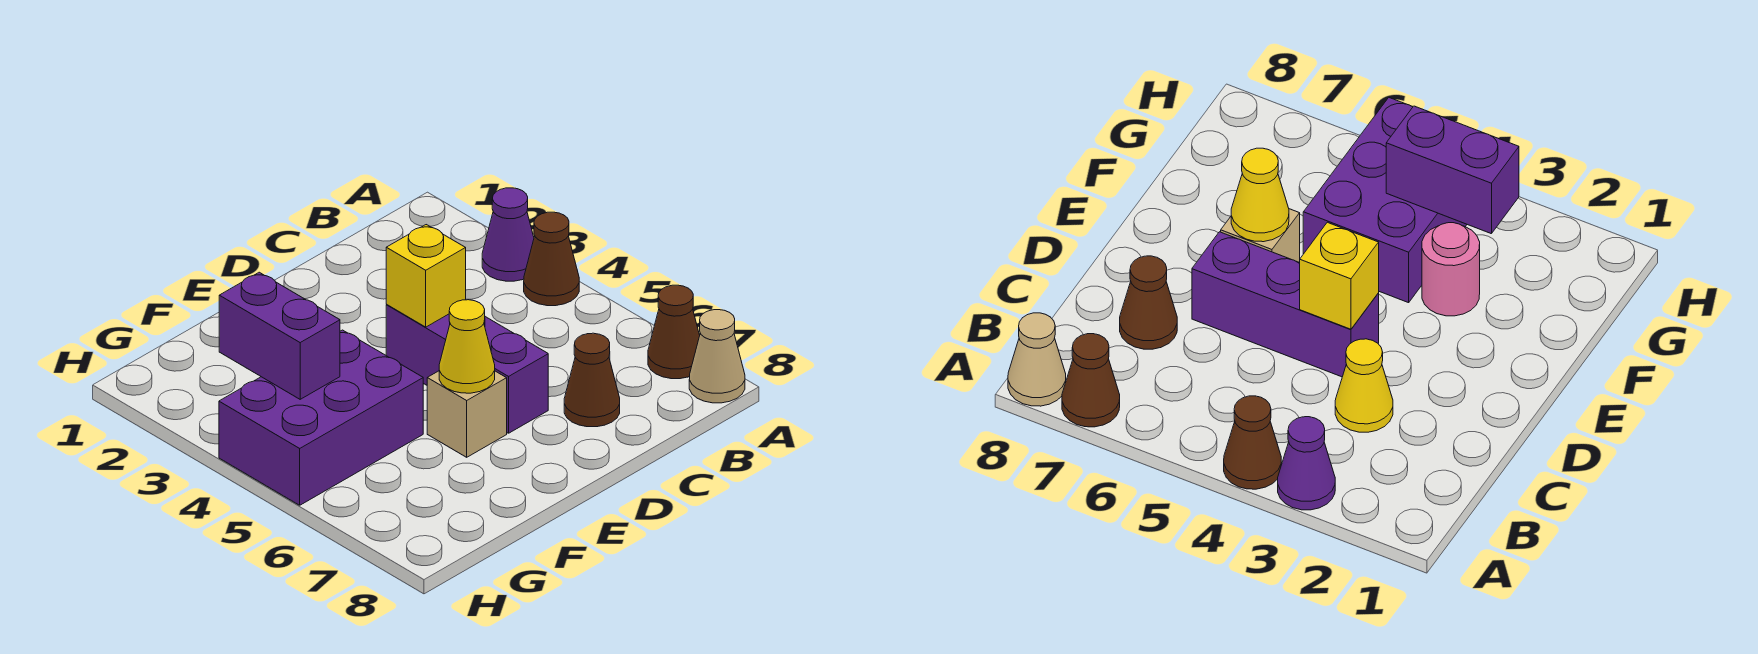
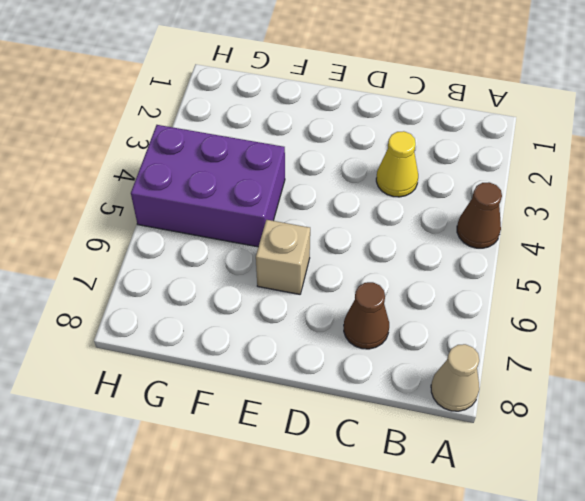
none -> purple cone A3 level 1
none -> brown cone A7 level 1
none -> purple brick D4:D6 level 1

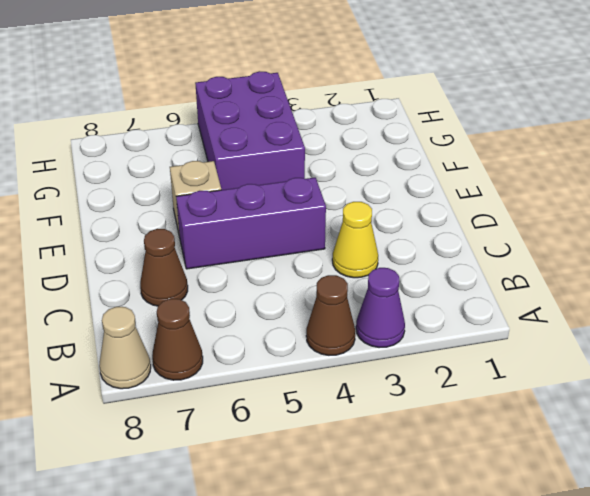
none -> pink round brick F3 level 1
none -> yellow brick D4 level 2
none -> yellow cone E6 level 2

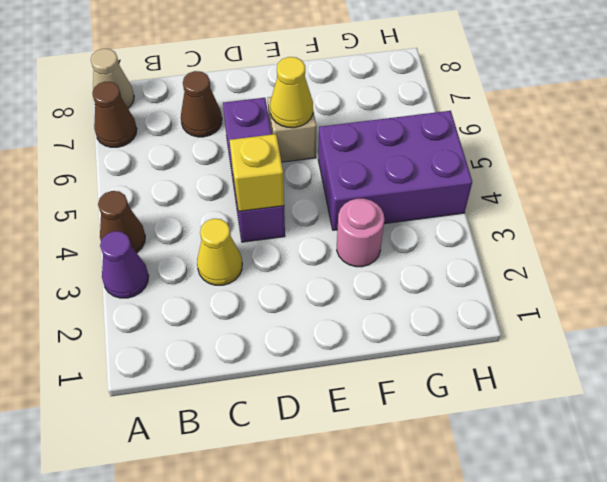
none -> purple brick G3:G4 level 2

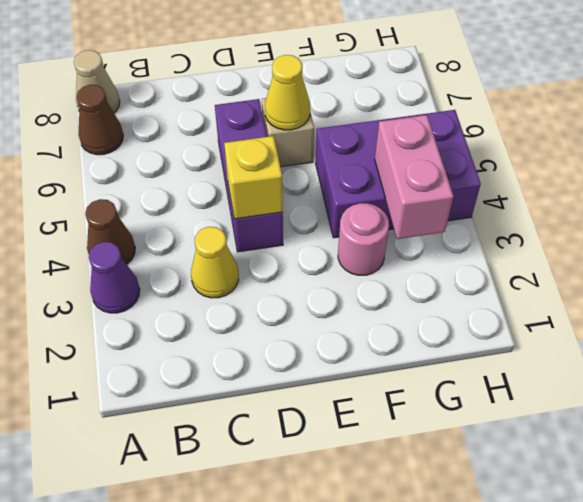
pink brick G3:G4 level 2 -> purple brick G3:G4 level 2
none -> brown cone C7 level 1

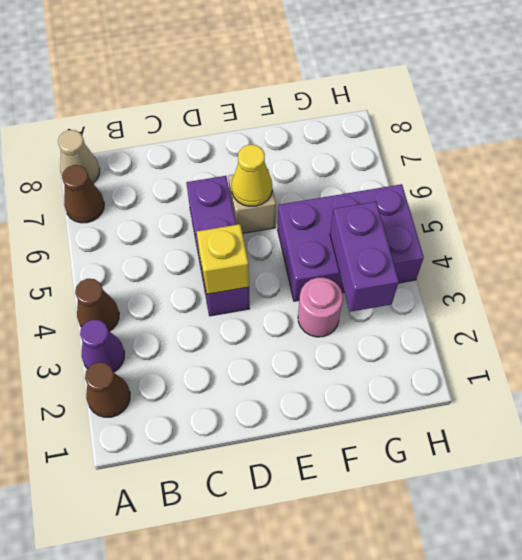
brown cone A2 level 1 -> brown cone C7 level 1
none -> yellow cone C3 level 1

